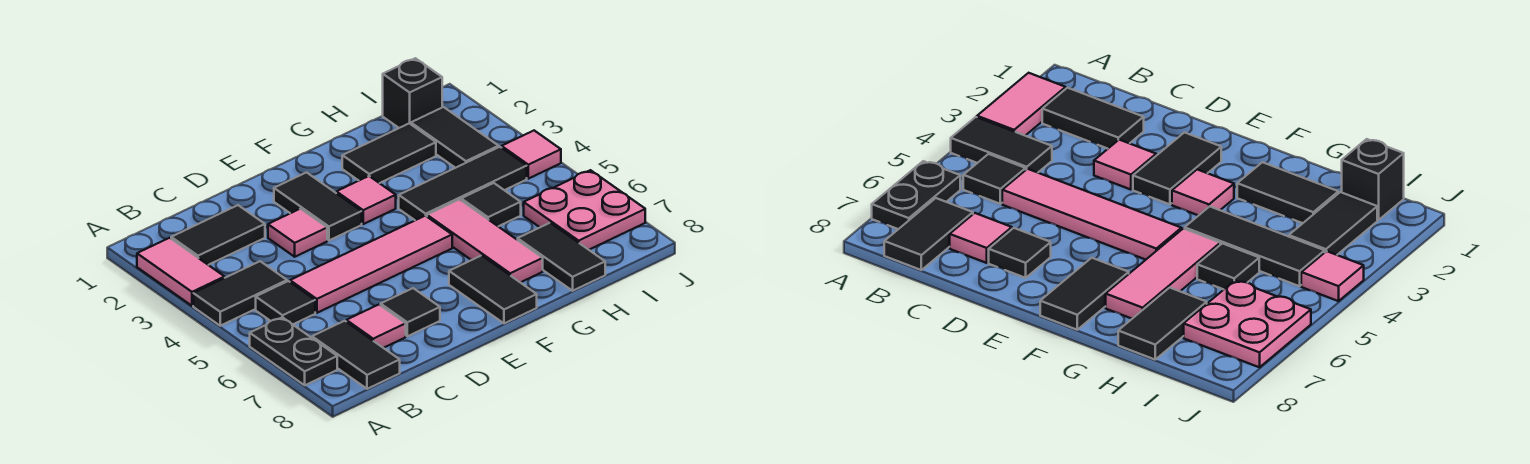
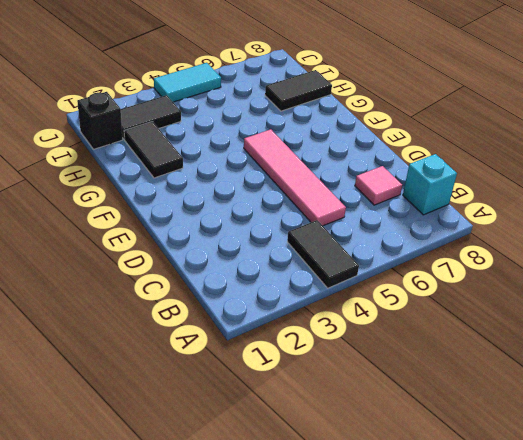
cyan brick B8 level 1 -> black tile B7:B8 level 1
cyan tile J4:J5 level 1 -> pink tile J4 level 1
none -> pink tile A2:A3 level 1
none -> black plate A6:A7 level 1
none -> black tile B2:C2 level 1

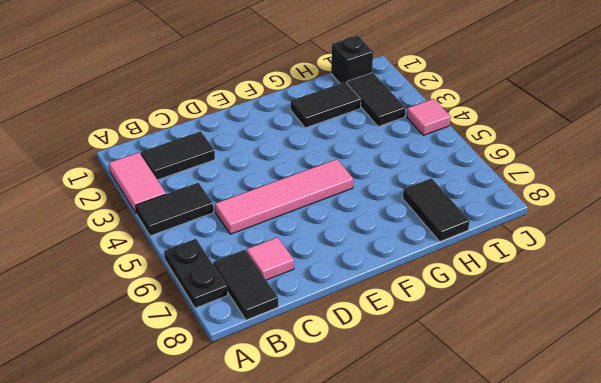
none -> black tile B5 level 1
none -> pink tile D3 level 1
none -> black tile D7 level 1

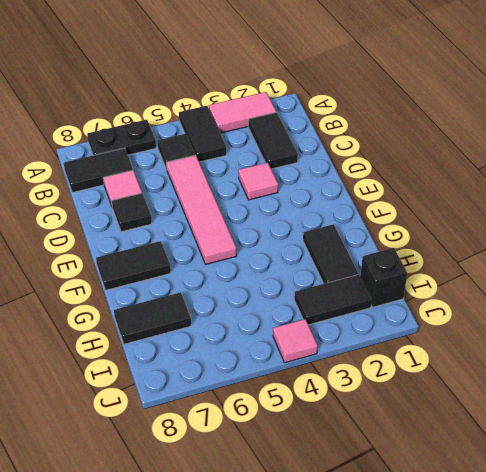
none -> black tile E2:E3 level 1
none -> pink tile F3 level 1
none -> black tile G4:I4 level 1

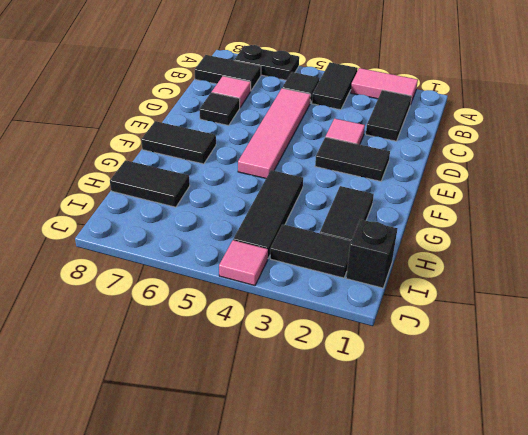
none -> pink tile F3 level 1
none -> pink tile G5:G7 level 1
none -> black tile H5 level 1

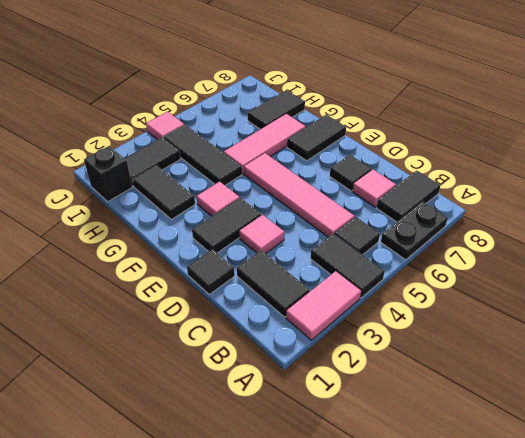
black tile D1 level 1 -> black tile H5 level 1
none -> pink plate I6:J7 level 1

